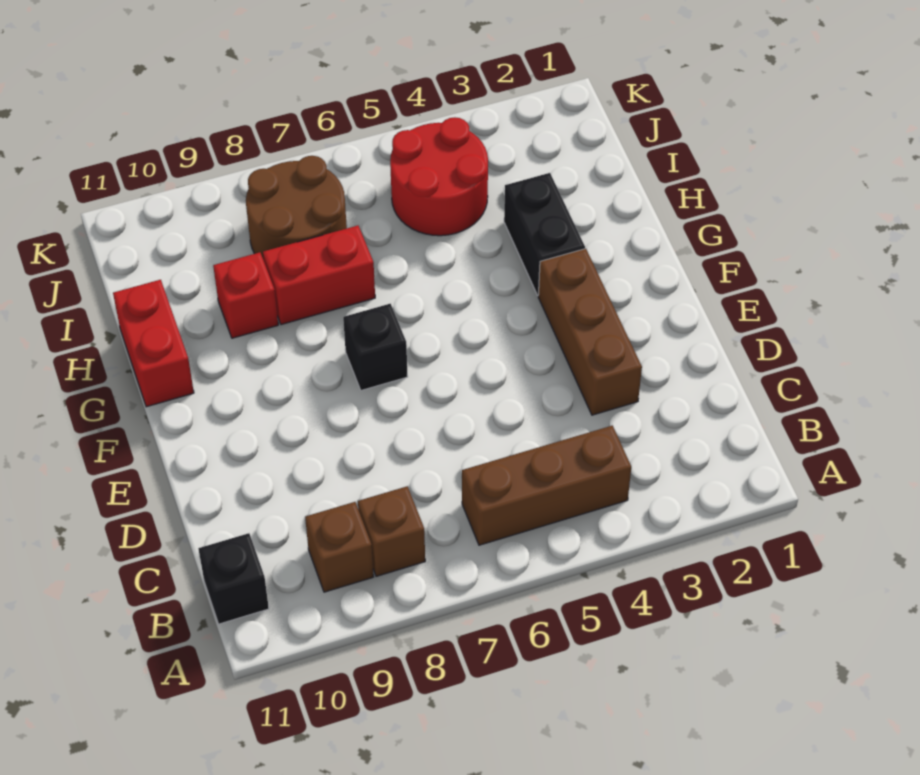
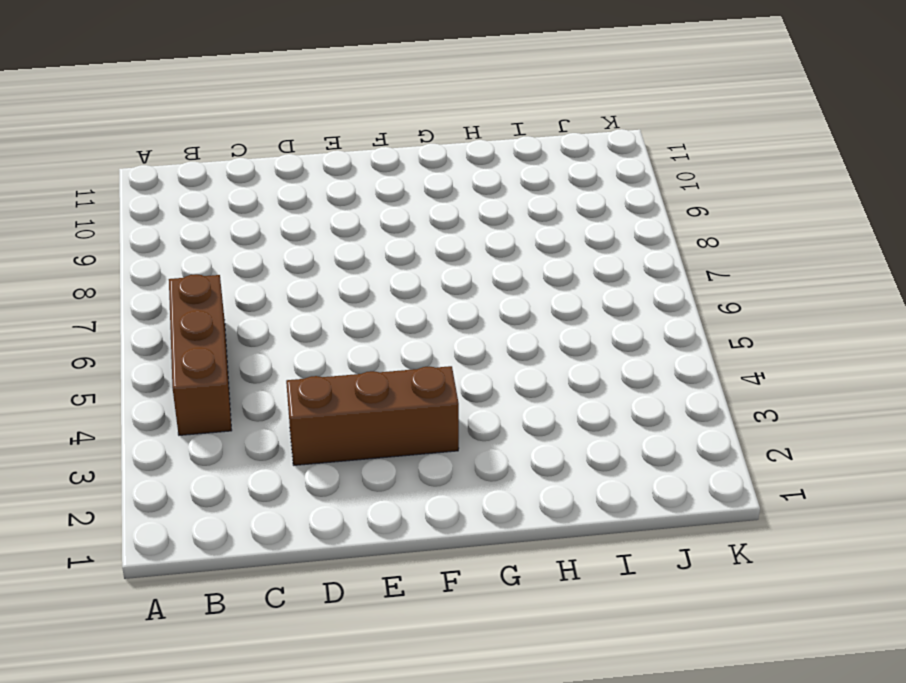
none -> brown brick B8 level 1
none -> brown brick B9 level 1
none -> black brick B11 level 1

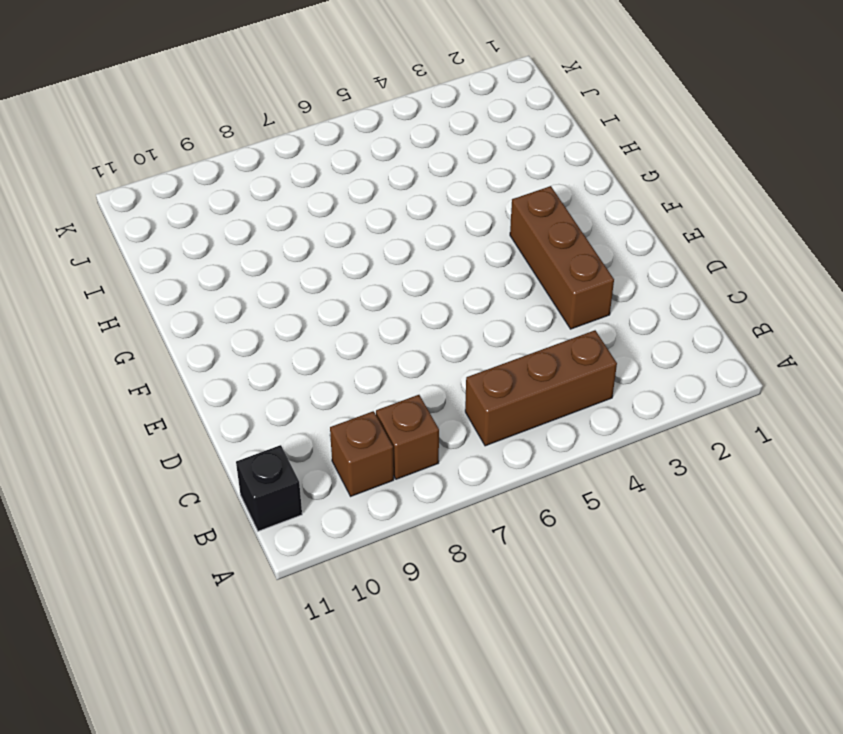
none -> black brick F7 level 1
none -> black brick G3:H3 level 1
none -> red brick G11:H11 level 1

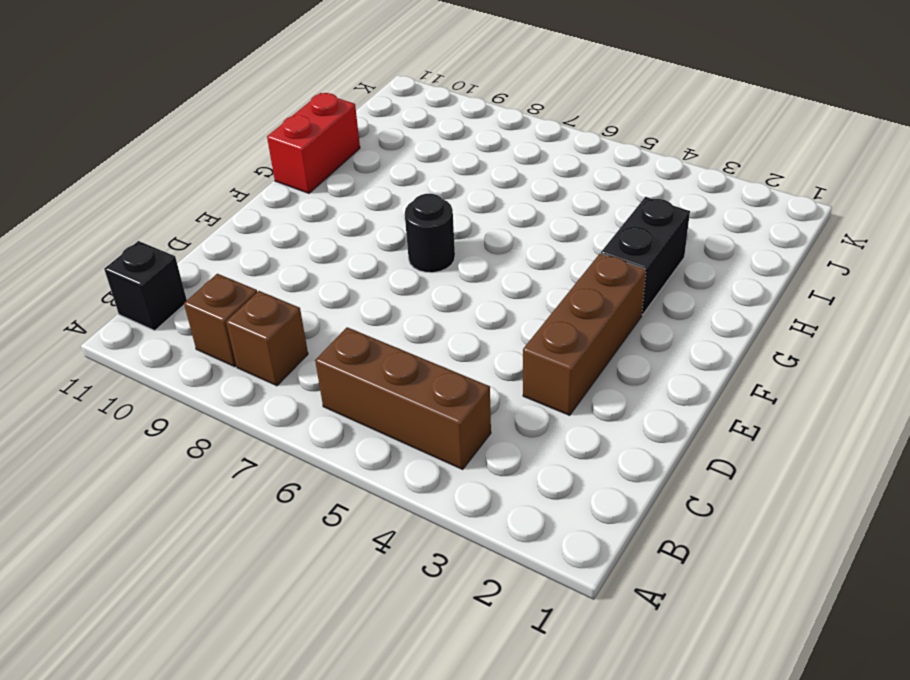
black round brick F7 level 1 -> black brick F7 level 1
none -> red brick H7:H8 level 1
none -> red brick H9 level 1
none -> red round brick I4:J5 level 1

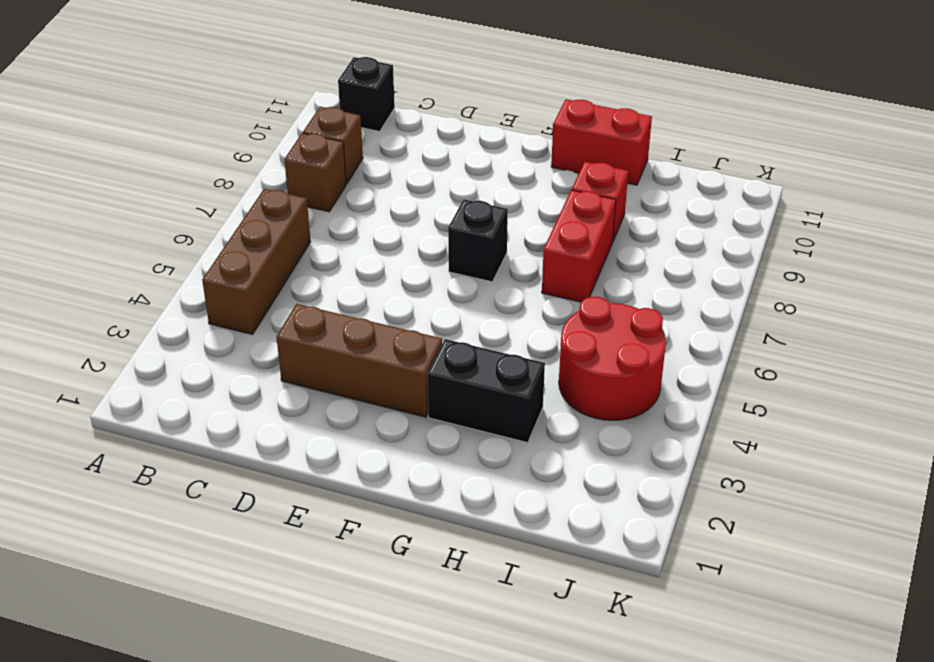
none -> brown round brick I7:J8 level 1

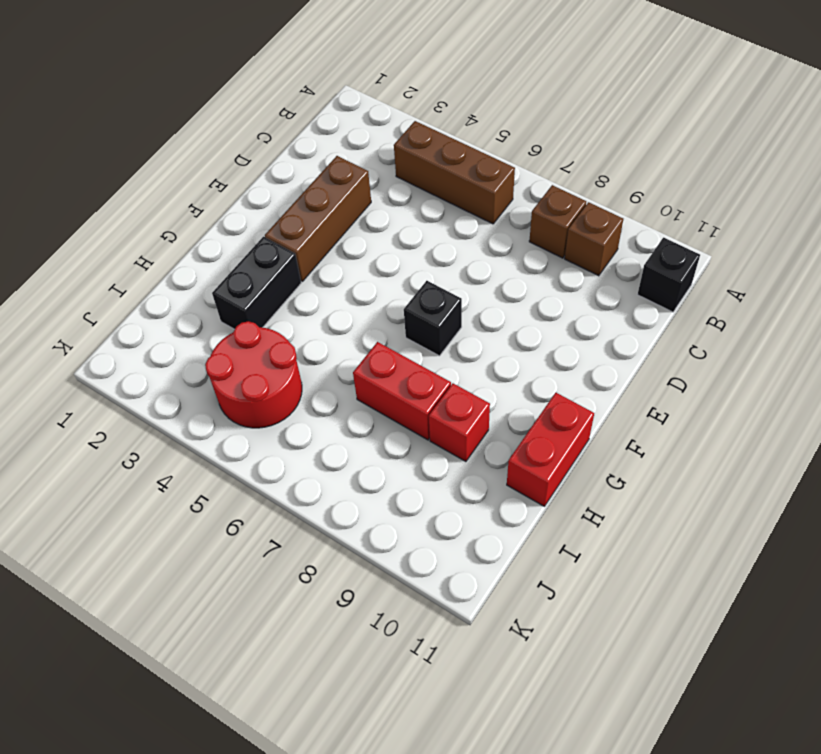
none -> brown round brick I7:J8 level 1

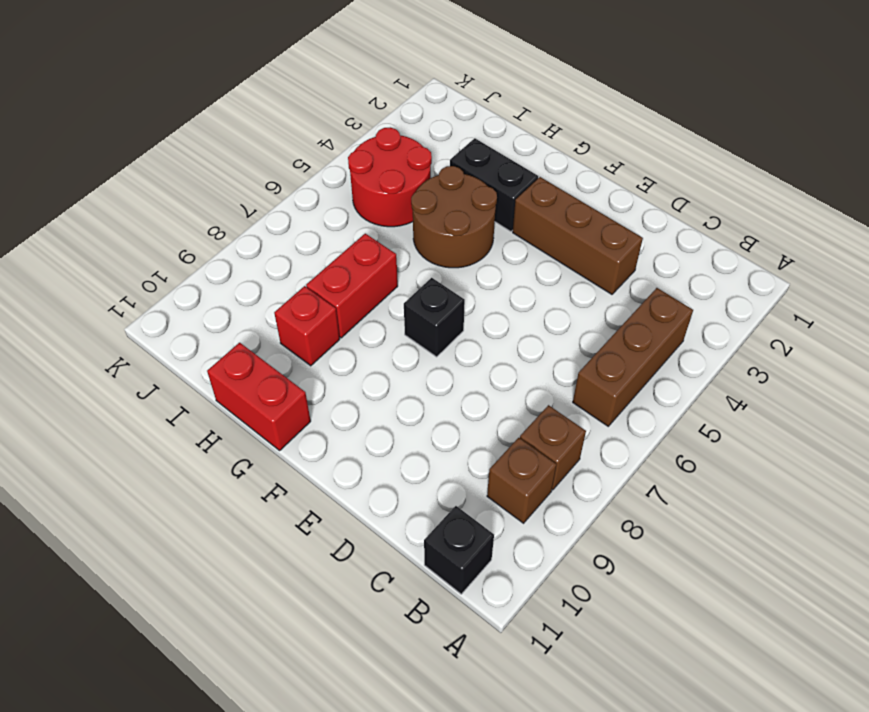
brown round brick G4:H5 level 1 -> brown round brick I7:J8 level 1

